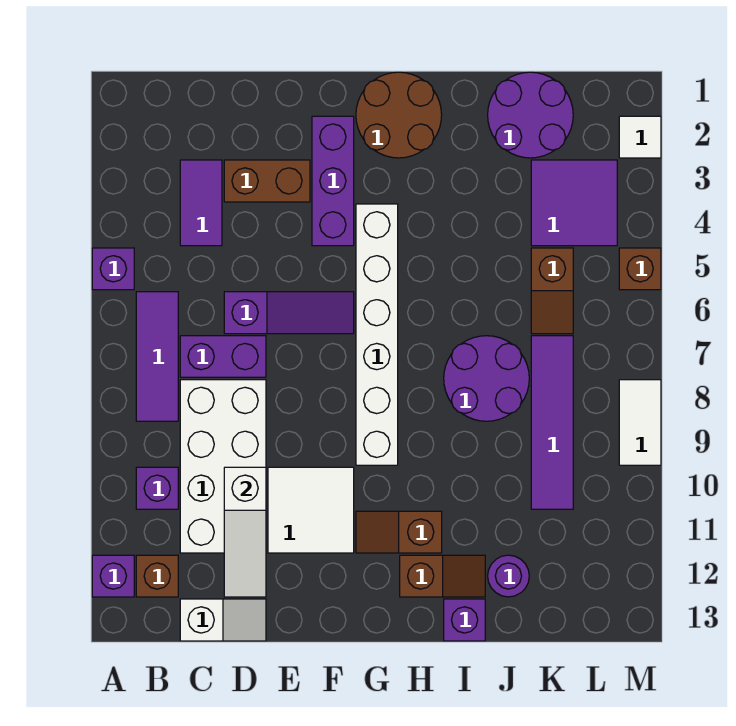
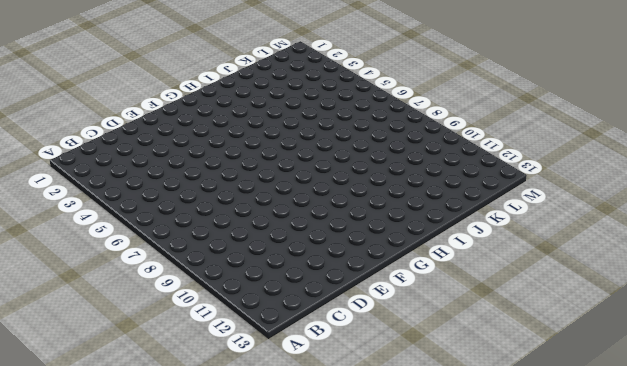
none -> purple brick A5 level 1
none -> purple brick A12 level 1
none -> purple tile B6:B8 level 1

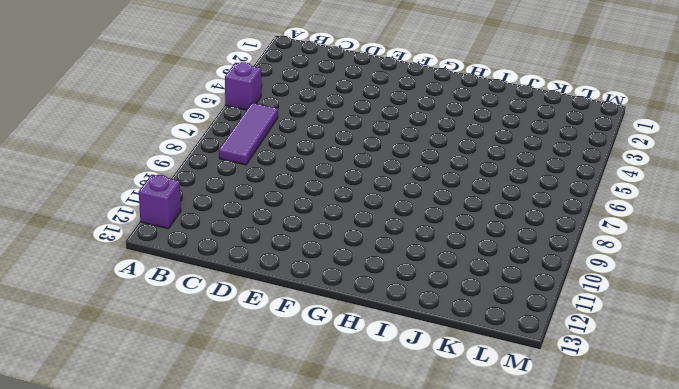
none -> purple brick B10 level 1
none -> brown brick B12 level 1
none -> purple tile C3:C4 level 1

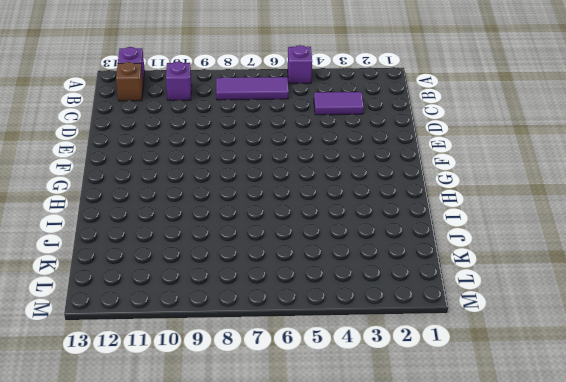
none -> purple brick C7:D7 level 1
none -> white brick C8:D11 level 1
none -> white slope C13:D13 level 1 top C

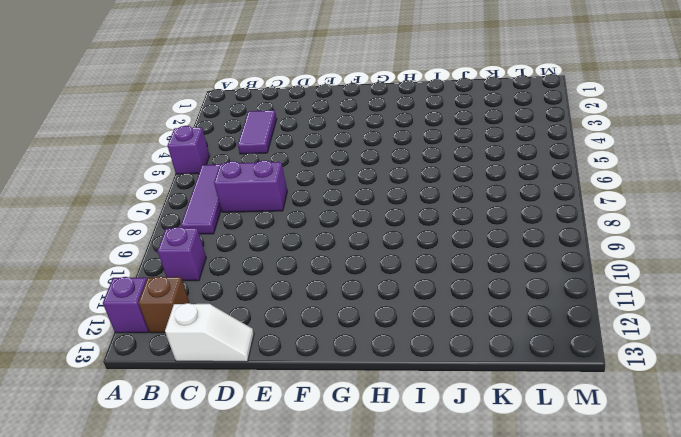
none -> white brick C8:D11 level 1
none -> brown brick D3:E3 level 1
none -> purple slope D6:F6 level 1 top D

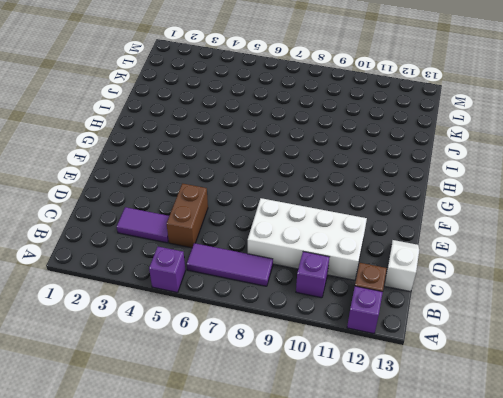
brown brick C5:D5 level 1 -> brown brick D3:E3 level 1
none -> purple brick C7:D7 level 1
none -> purple slope D6:F6 level 1 top D
none -> white tile E10:F11 level 1

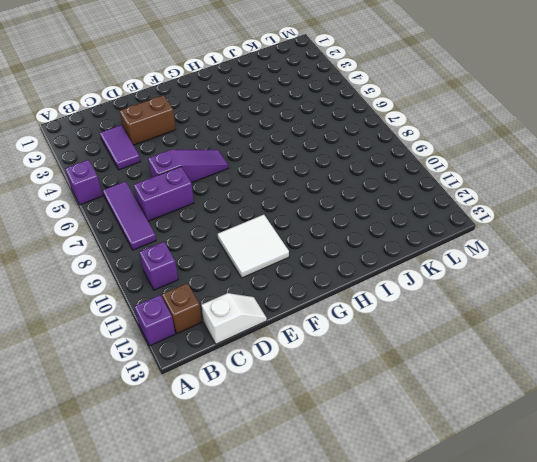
none -> white brick C8:D11 level 1
none -> purple brick F2:F4 level 1
none -> brown round brick G1:H2 level 1

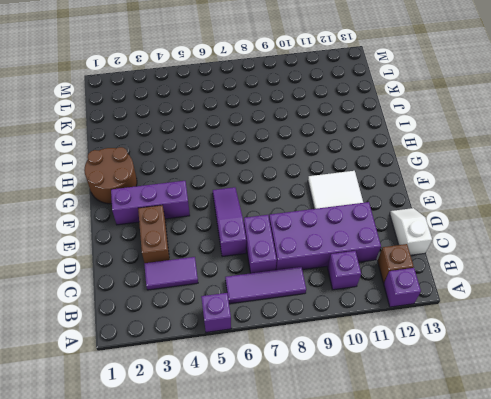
purple brick C8:D11 level 1 -> white brick C8:D11 level 1
none -> white brick G4:G9 level 1
none -> brown slope G11:H11 level 1 top H
none -> brown slope H12:I12 level 1 top H

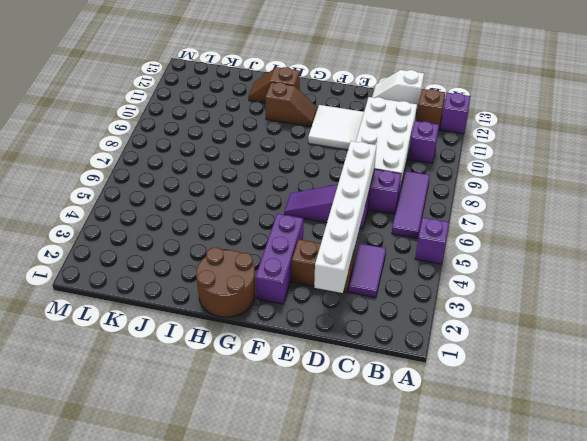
white brick D2:D7 level 2 -> white brick G4:G9 level 1
none -> purple round brick I7:J8 level 1
none -> purple brick I13 level 1
none -> purple round brick J1:K2 level 1

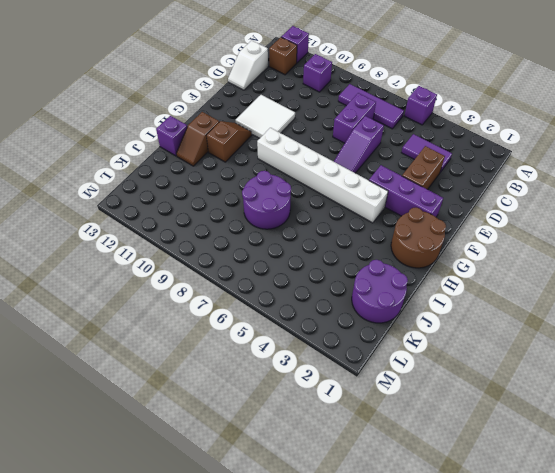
none -> white brick C8:D11 level 1
none -> purple round brick J12 level 1
none -> purple tile K3:L4 level 1

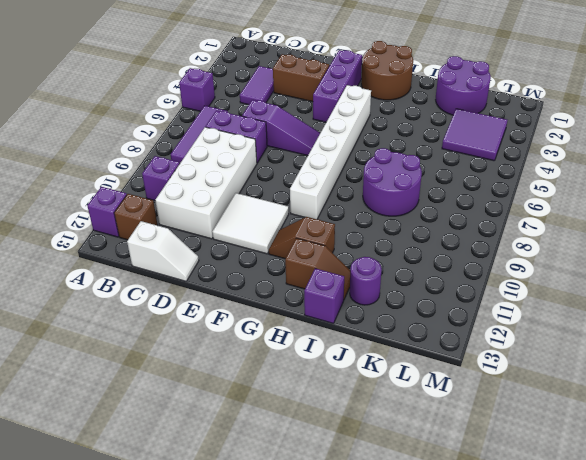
none -> brown slope K5:K6 level 1 top 5
none -> purple tile K7:K10 level 1
none -> white tile M2 level 1

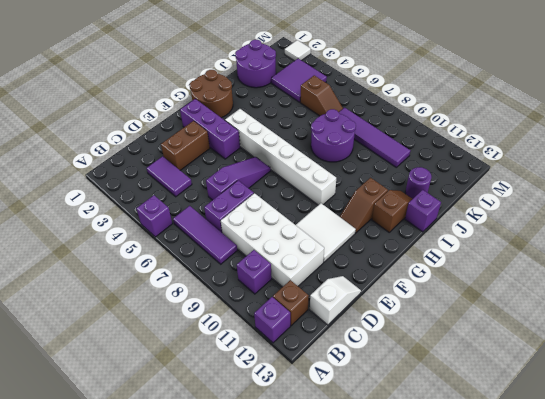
none -> brown brick M5 level 1
none -> white tile M8:M9 level 1
none -> white slope D10:D12 level 2 top 10

